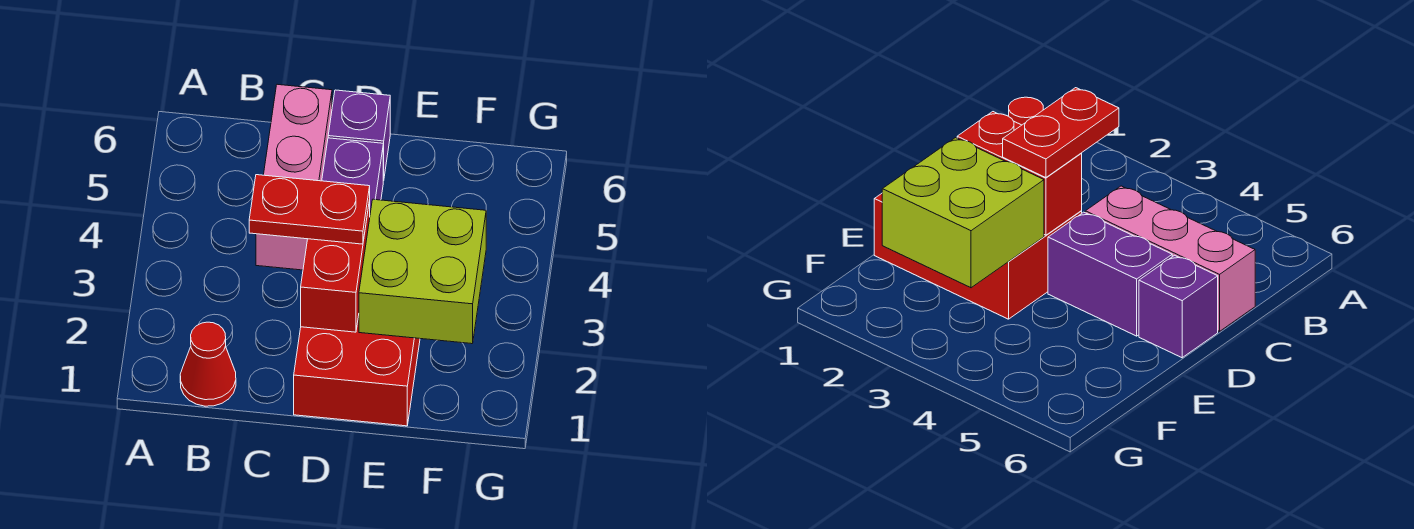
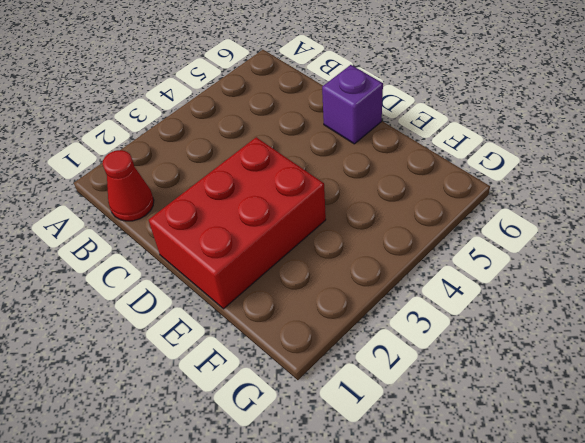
none -> pink brick C4:C6 level 1
none -> purple brick D4:D5 level 1

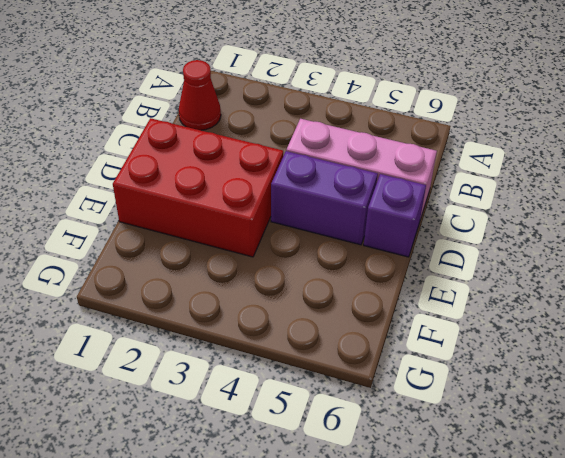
none -> red brick D2:D3 level 2
none -> lime brick E2:F3 level 2

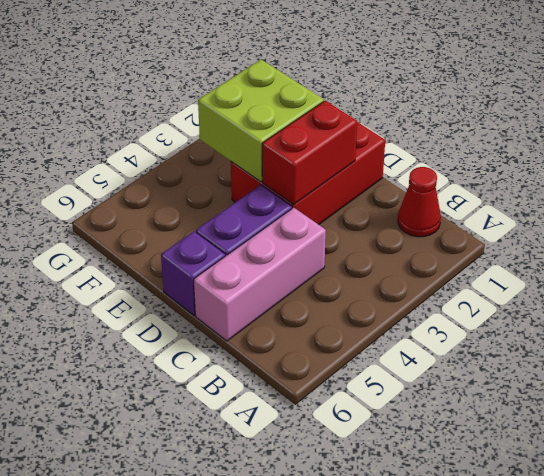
none -> red plate C3:D3 level 3

